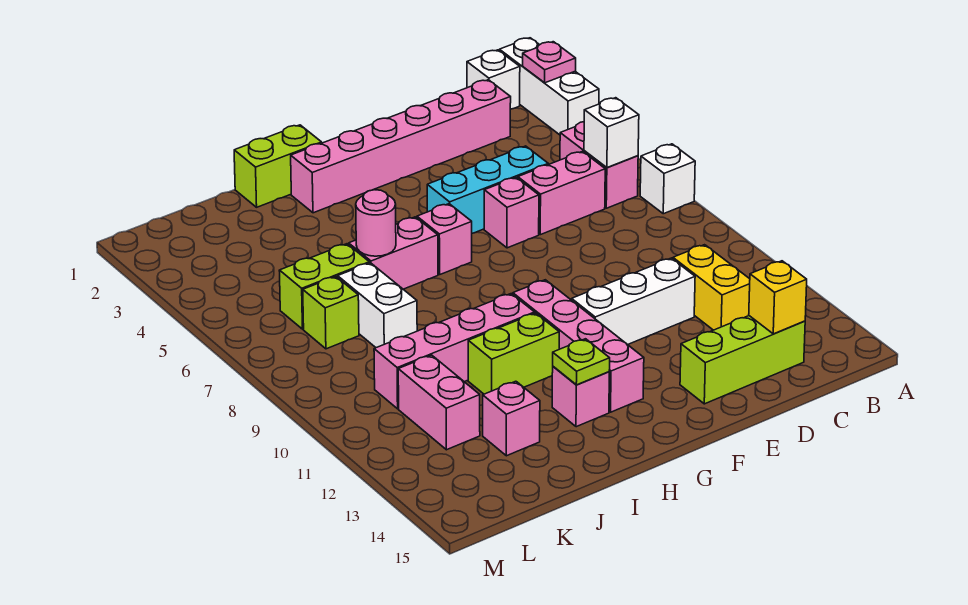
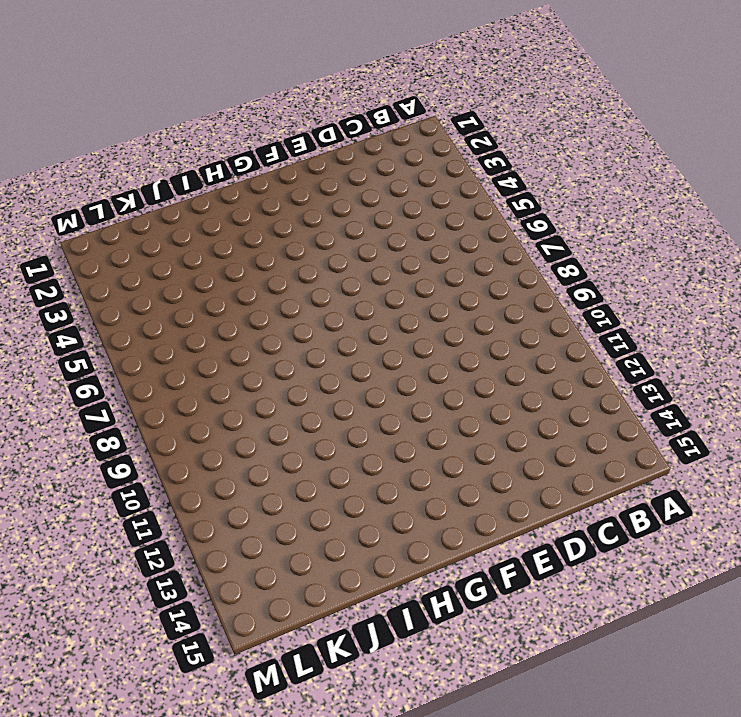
none -> white brick A1:A3 level 1
none -> white brick A7 level 1
none -> white brick B1 level 1

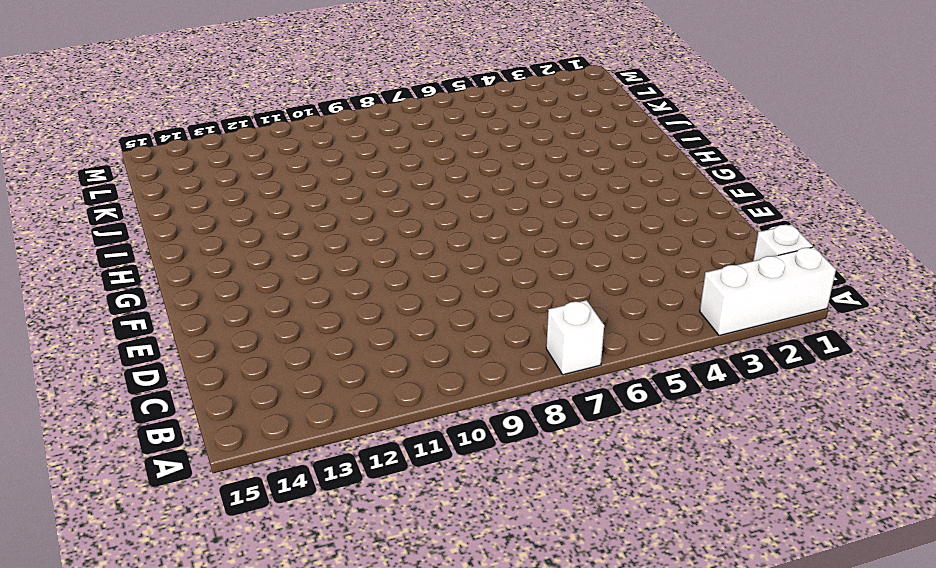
none -> pink brick B5:B6 level 1
none -> pink brick C2:H2 level 1
none -> pink brick C6:D6 level 1

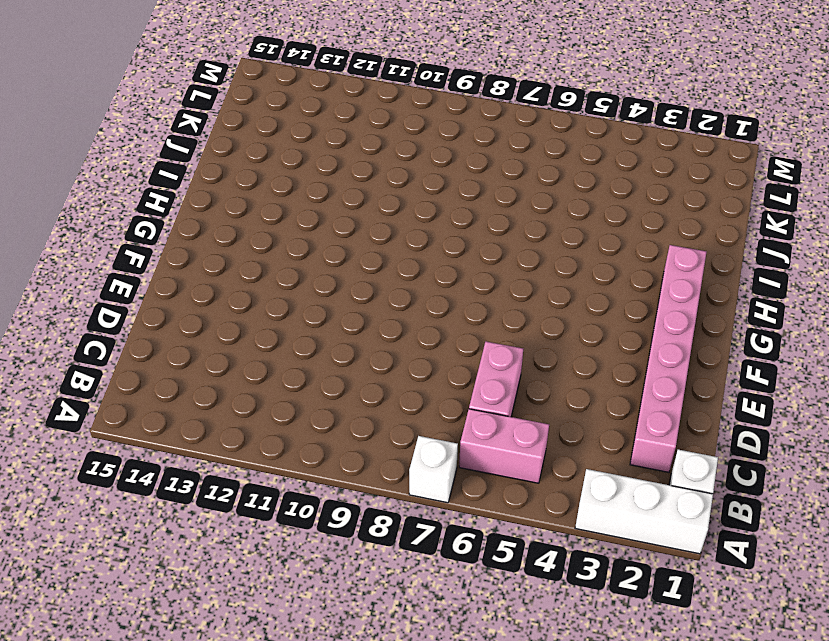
none -> yellow brick C11:C12 level 1
none -> lime brick C14:E14 level 1
none -> cyan brick D5:F5 level 1

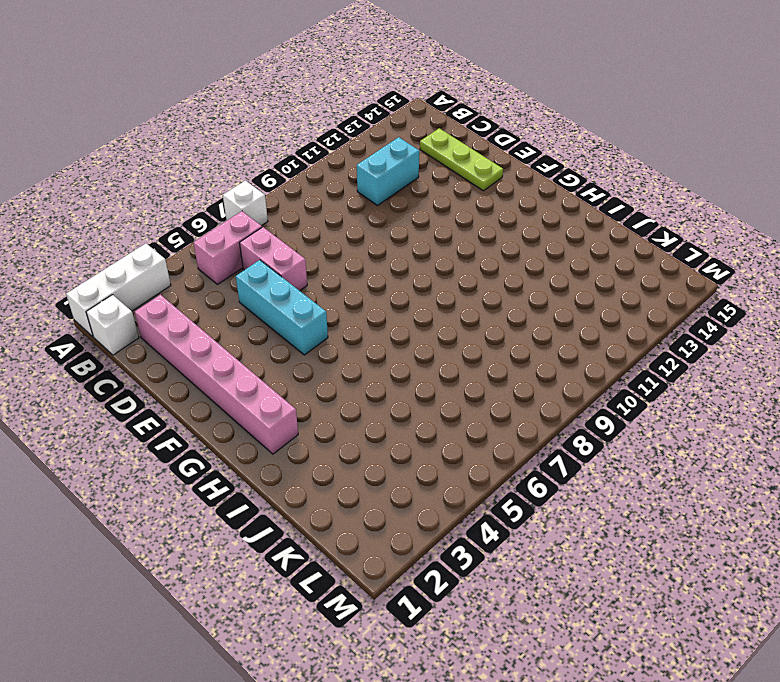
cyan brick C11:C12 level 1 -> yellow brick C11:C12 level 1
lime plate C14:E14 level 1 -> lime brick C14:E14 level 1
none -> white brick D11:F11 level 1
none -> pink brick E6 level 1
none -> pink brick G6 level 1

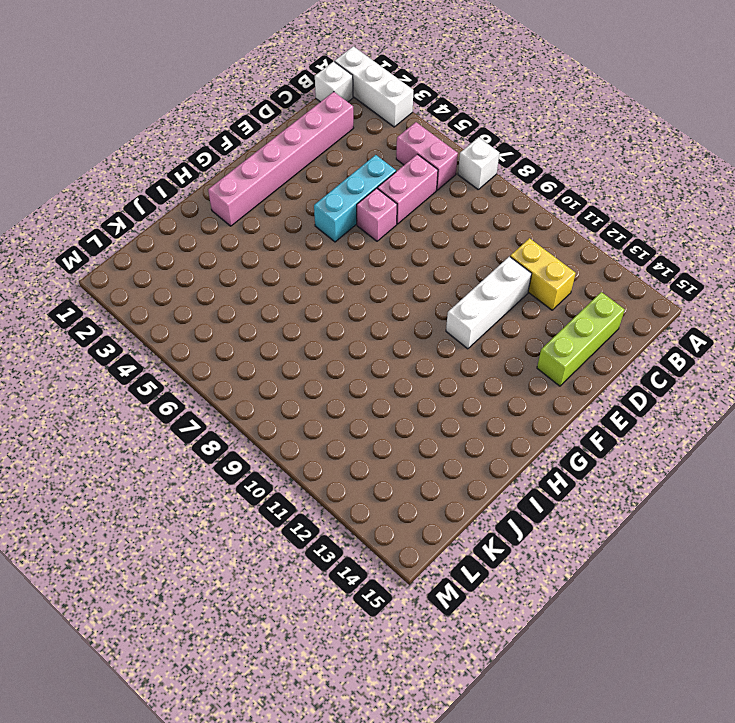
none -> pink brick G6 level 1
none -> pink brick G10:G13 level 1
none -> lime brick H1:I1 level 1

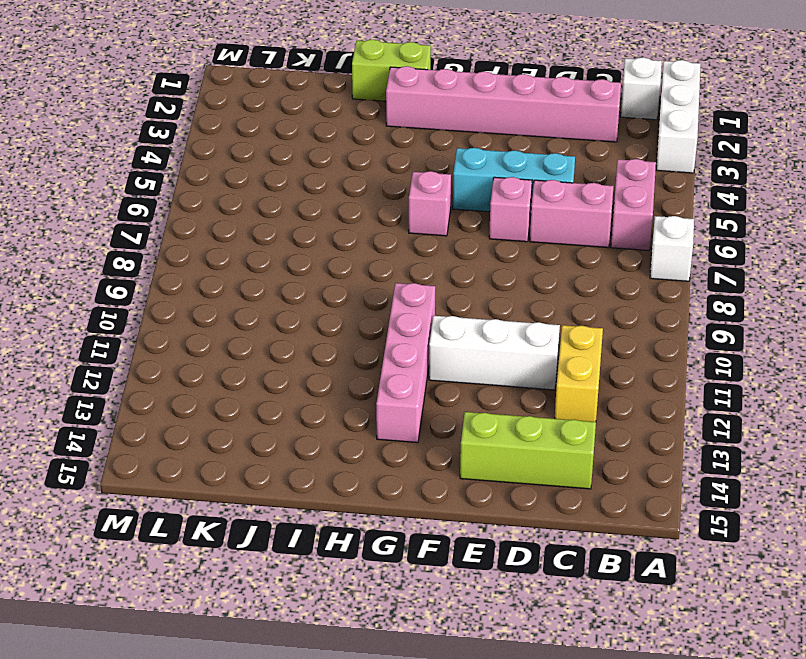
none -> pink brick H6:I6 level 1
none -> pink brick H10:K10 level 1
none -> lime brick H11:I11 level 1

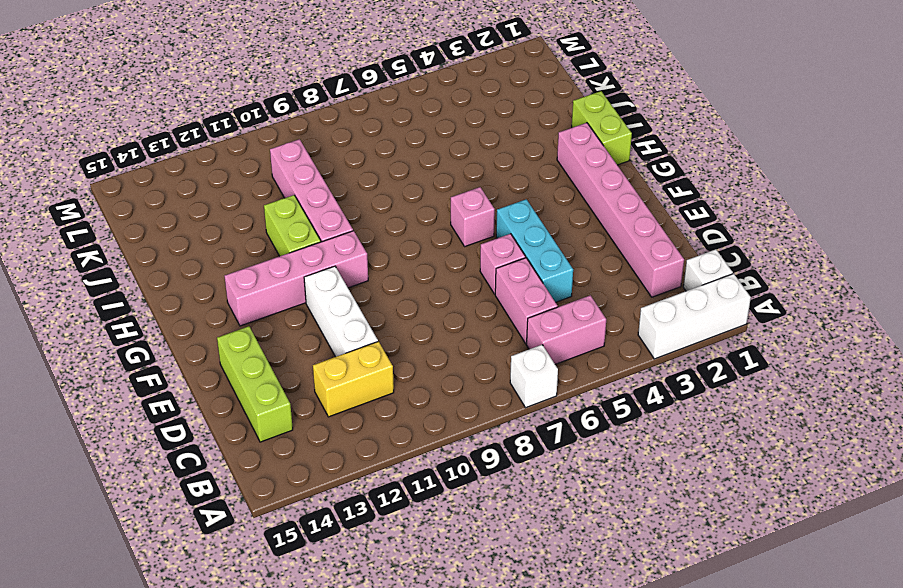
none -> pink brick H6:I6 level 1
none -> pink brick H13 level 1
none -> lime brick J6:K6 level 1

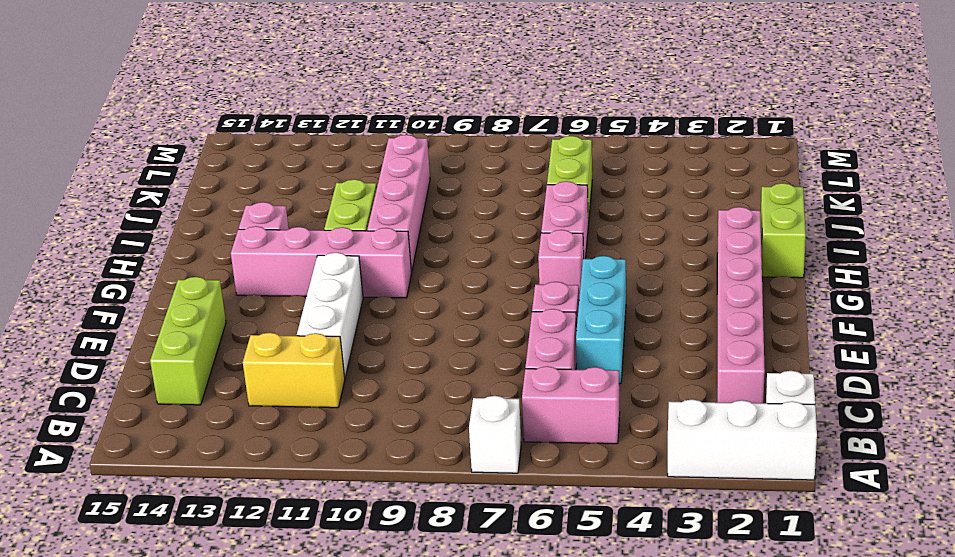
none -> white brick J7:J8 level 1
none -> pink brick J13 level 1
none -> lime brick K7 level 1

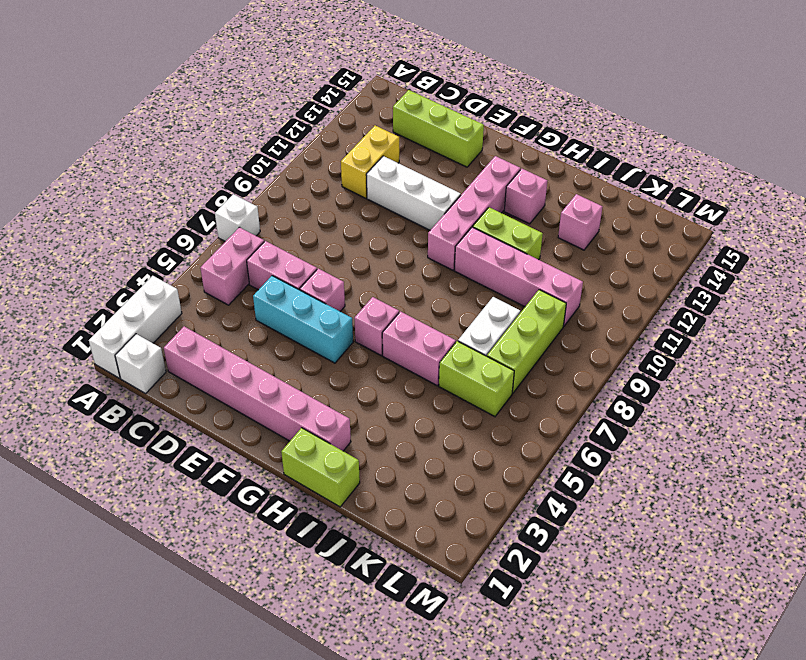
lime brick K7:K9 level 1 -> lime brick K7 level 1
none -> pink brick K11:K12 level 1
none -> pink plate A2 level 2
none -> white brick B6 level 2

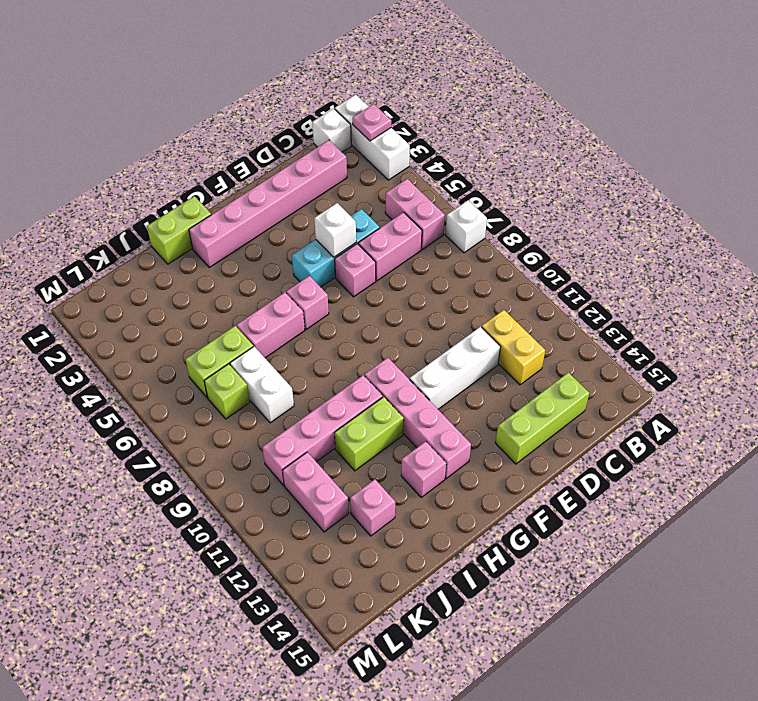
white brick E5 level 2 -> white brick B6 level 2
none -> yellow brick C14 level 2
none -> lime plate H13 level 2
none -> pink round brick I6 level 2

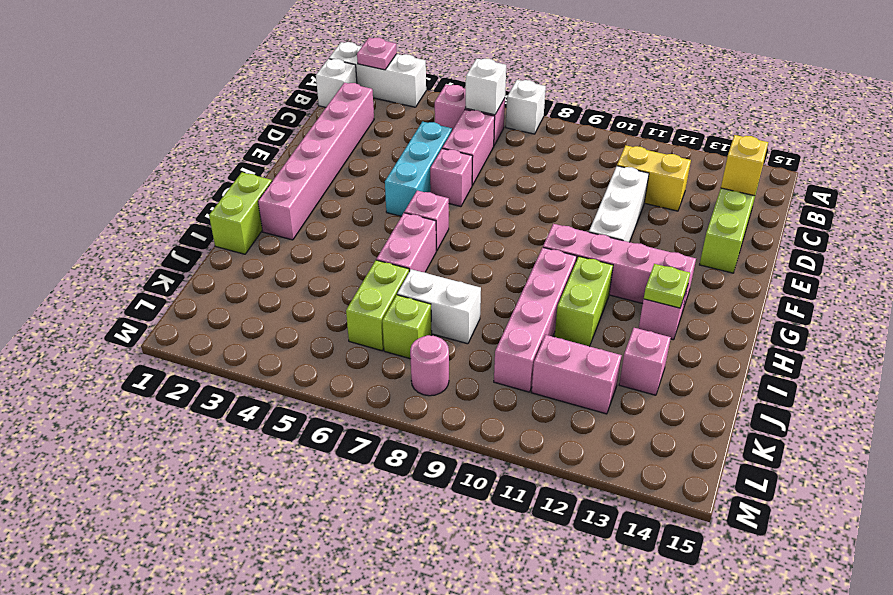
pink round brick L8 level 1 -> pink round brick I6 level 2

